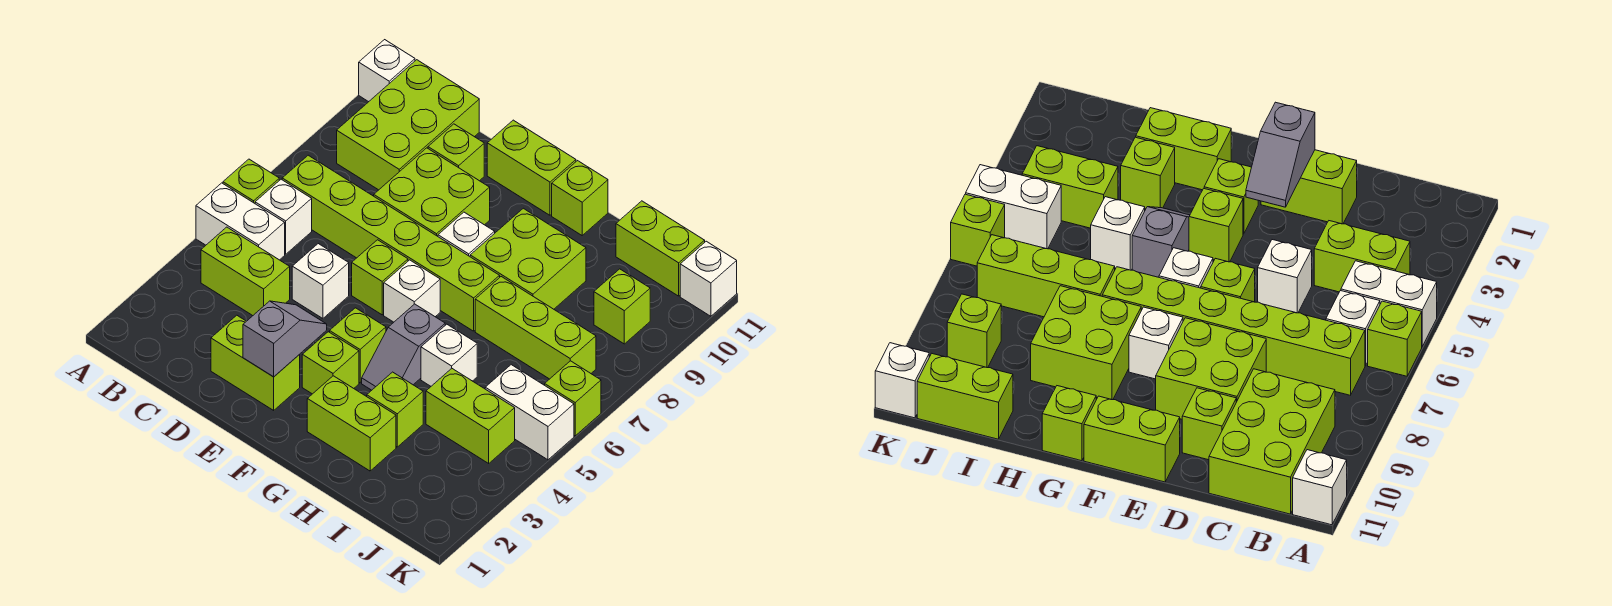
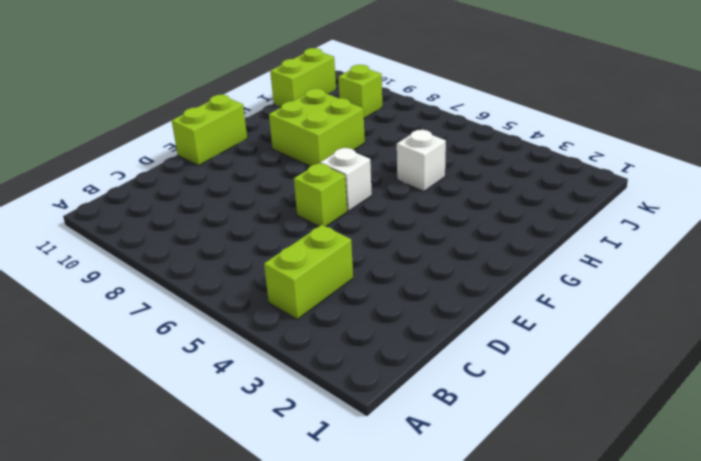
none -> white brick A5:B5 level 1
none -> lime brick A6 level 1
none -> white brick A11 level 1
none -> white brick B6 level 1

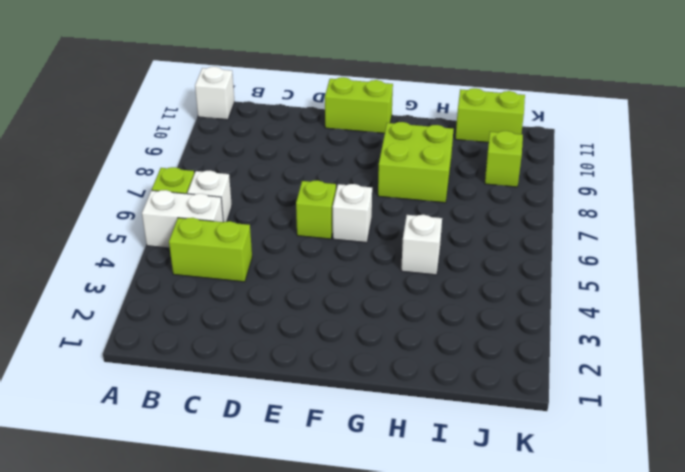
none -> lime brick B7:G7 level 1
none -> lime brick B9:C11 level 1
none -> lime brick D2:E2 level 1
none -> white brick D5 level 1

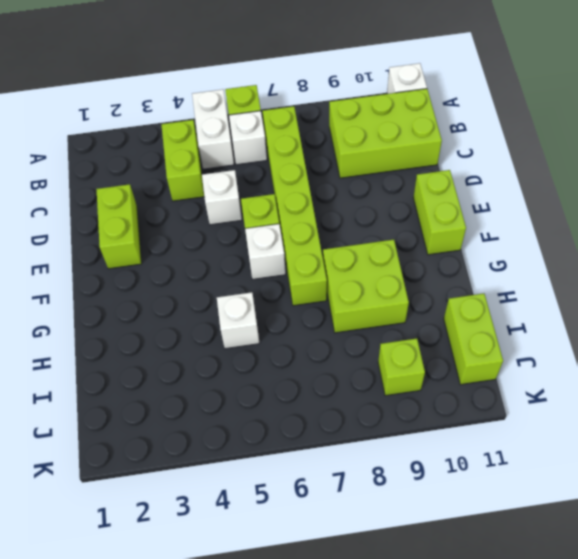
none -> lime brick D8:E9 level 1
none -> lime brick D10 level 1
none -> lime brick F3 level 1
none -> lime brick F4 level 1

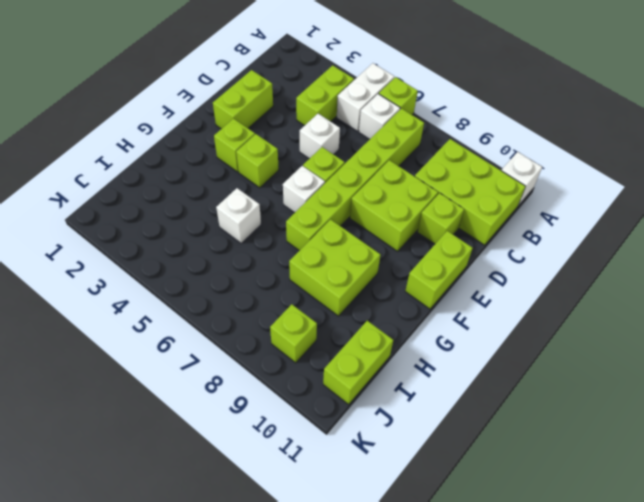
none -> white brick F8 level 1
none -> lime brick G2:H2 level 1
none -> grey slope G4:G5 level 1 top 5
none -> lime brick G11 level 1

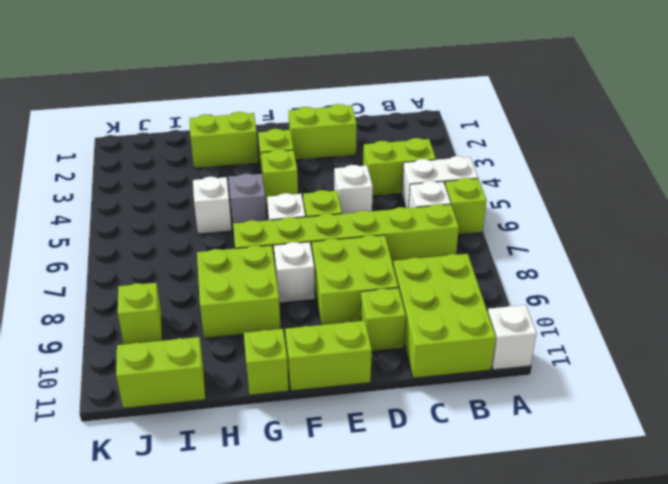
none -> lime brick H3 level 1
none -> lime brick H7:J7 level 1
none -> lime brick I4:J4 level 1
none -> white brick J5:K5 level 1

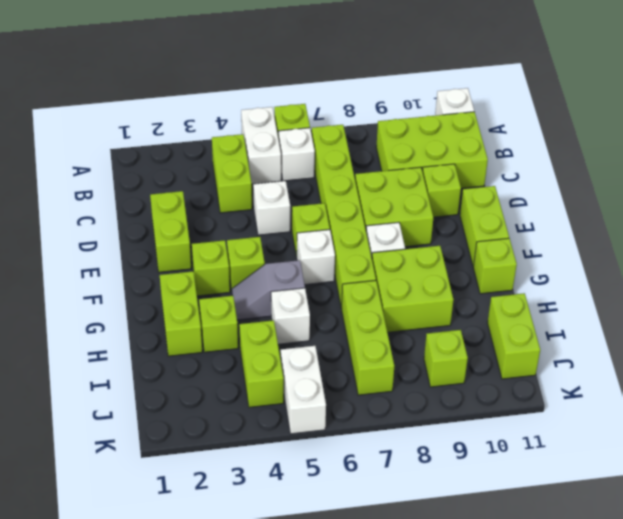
none -> lime brick K6 level 1
none -> white brick K11 level 1
none -> grey slope E2:E3 level 2 top 2

